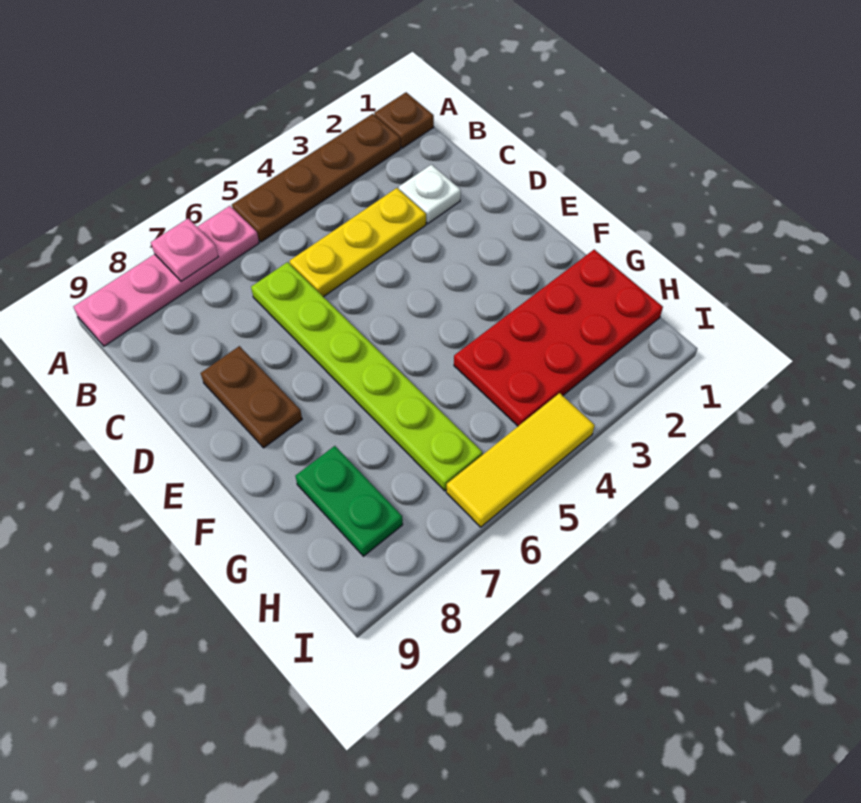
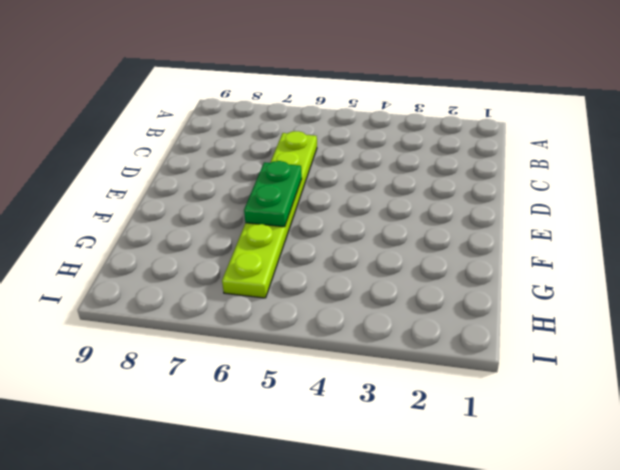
green plate E6:F6 level 2 -> green plate G8:H8 level 1
none -> brown plate A1 level 1
none -> brown plate A2:A5 level 1

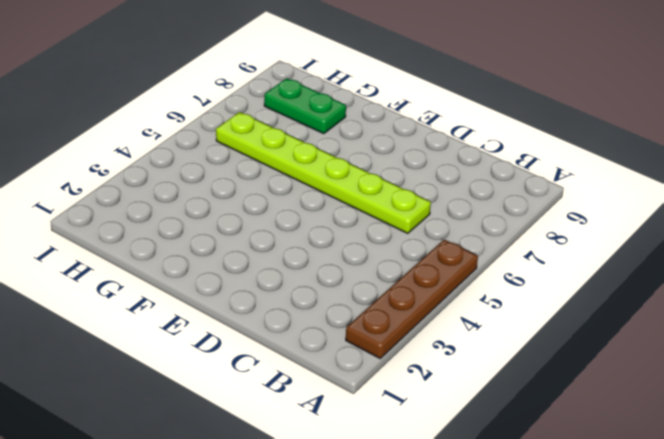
none -> brown plate A1 level 1
none -> pink plate A6:A9 level 1

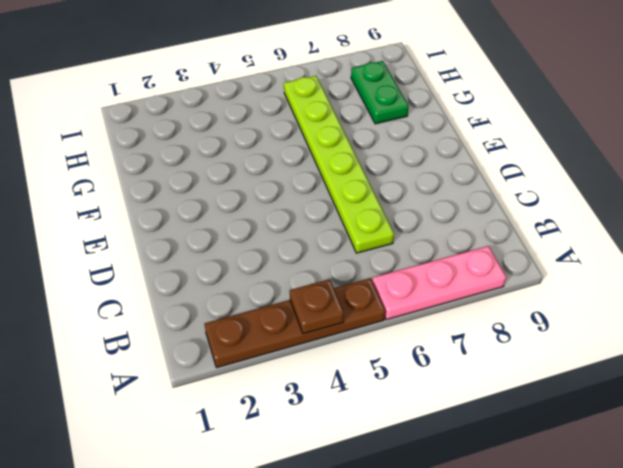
brown plate A4 level 2 -> brown plate A1 level 1
pink plate A6:A8 level 1 -> pink plate A6:A9 level 1
none -> white plate C2 level 1
none -> yellow plate C3:C5 level 1

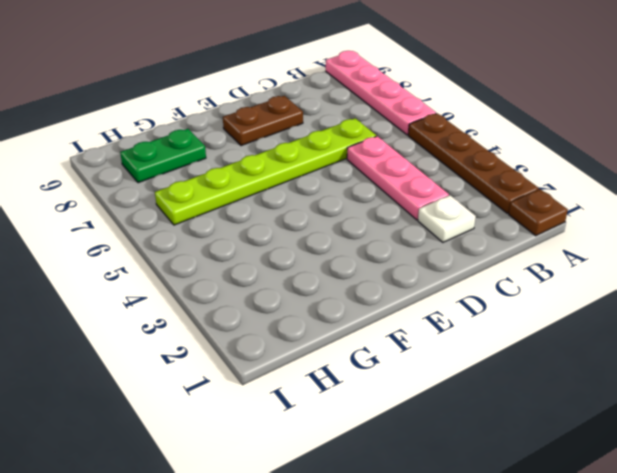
pink plate C3:C5 level 1 -> yellow plate C3:C5 level 1
none -> red plate G1:H4 level 1
none -> yellow tile I4:I6 level 1

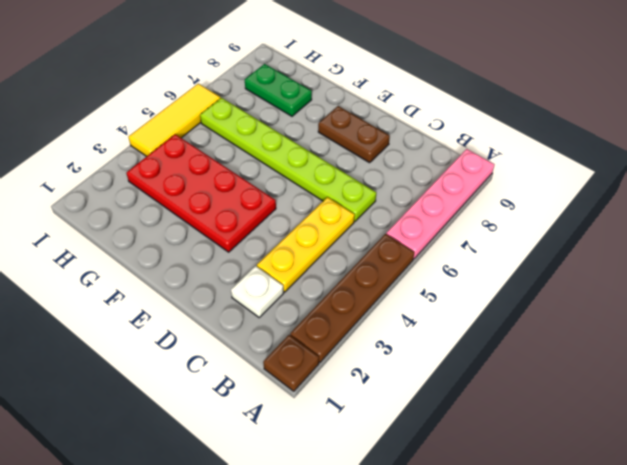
red plate E3:H4 level 1 -> red plate G1:H4 level 1
none -> pink plate A7 level 2

